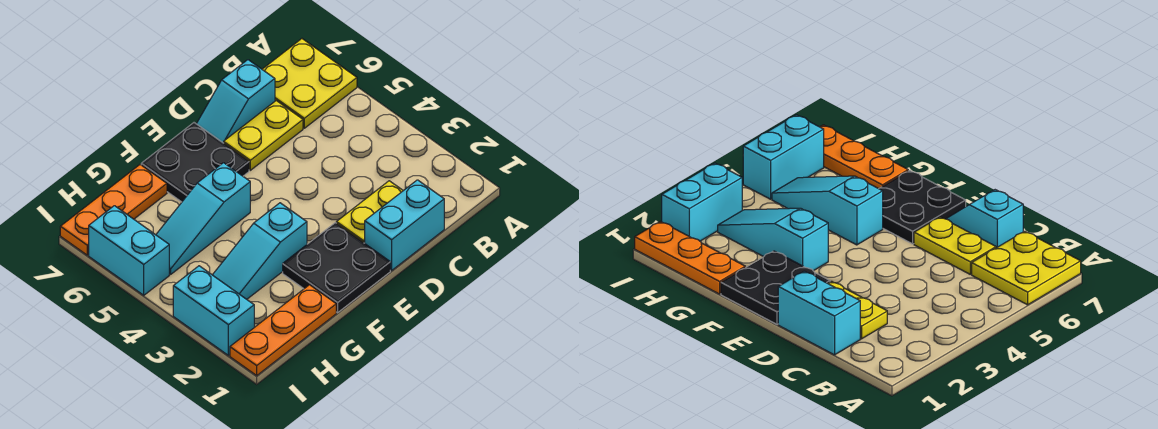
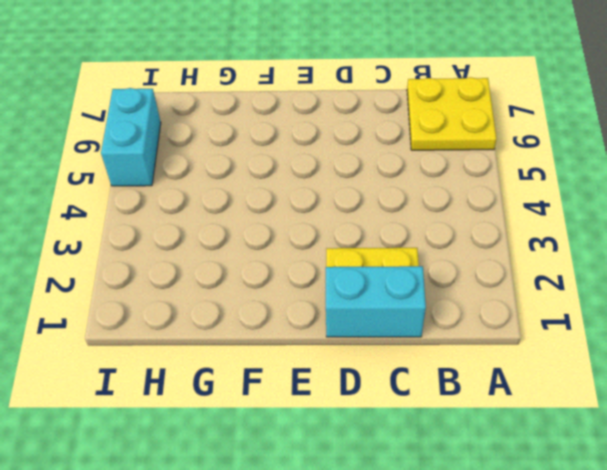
none -> yellow plate C6:D6 level 1
none -> cyan slope C7:D7 level 1 top C
none -> black plate E1:F2 level 1

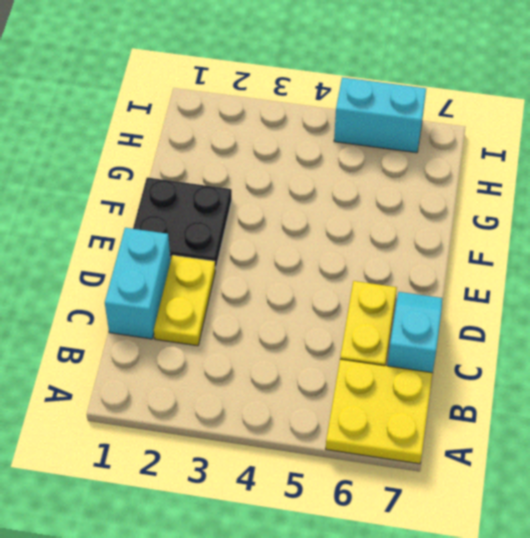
none -> black plate E6:F7 level 1
none -> cyan slope F3:H3 level 1 top F
none -> cyan slope F5:H5 level 1 top F

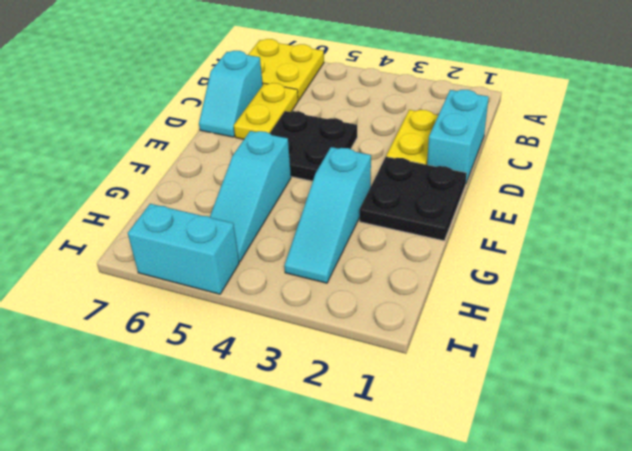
black plate D4:E5 level 1 -> black plate E6:F7 level 1
none -> orange plate G1:I1 level 1
none -> orange plate G7:I7 level 1
none -> cyan brick I2:I3 level 1

